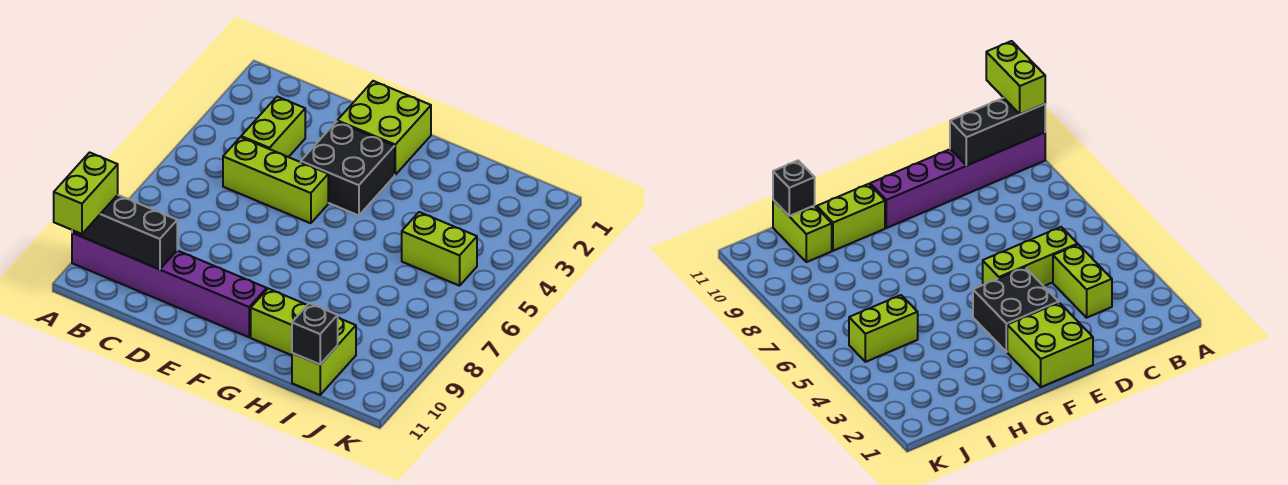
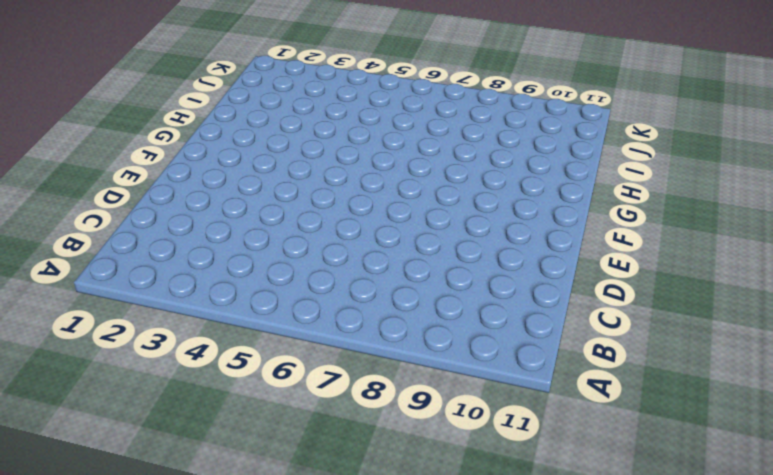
none -> purple brick A10:F10 level 1
none -> lime brick C3:C4 level 1

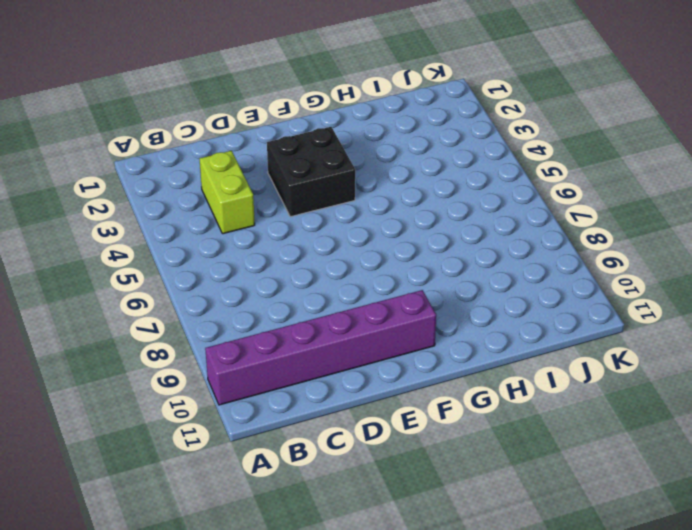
none -> lime brick C5:E5 level 1
none -> lime brick E1:F2 level 1

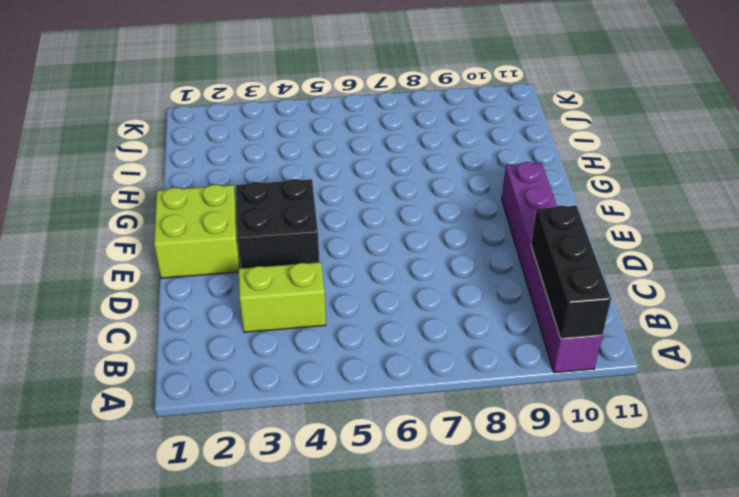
none -> lime brick C5:E5 level 1
none -> lime brick G10:H10 level 1

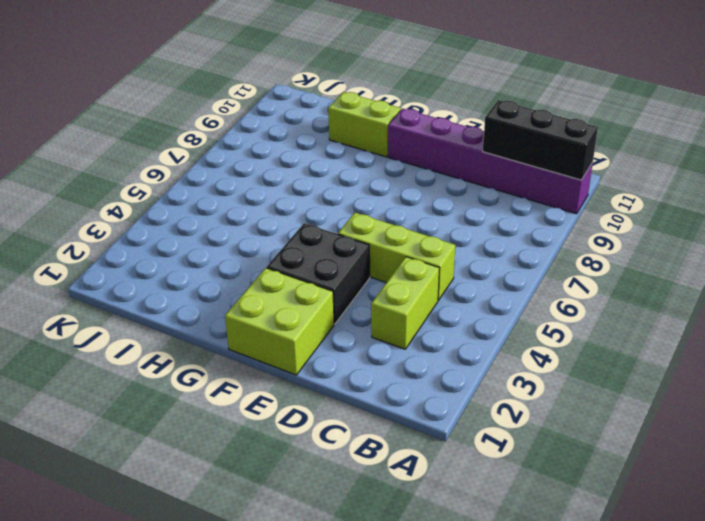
none -> lime brick I5:J5 level 1
none -> lime brick I10:I11 level 1

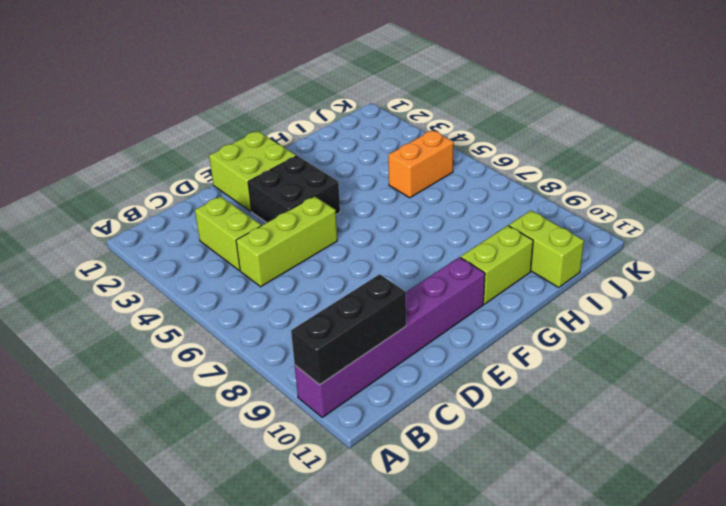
orange brick I5:J5 level 1 -> lime brick I5:J5 level 1
none -> black brick I11 level 2
none -> lime brick A10:A11 level 3

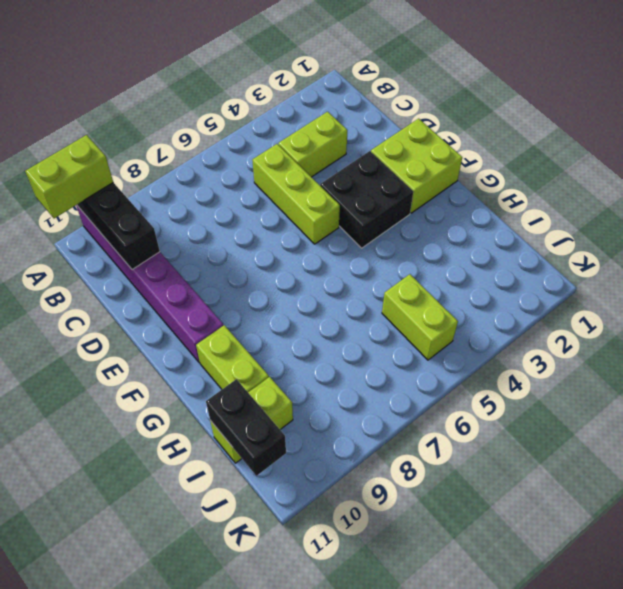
black brick I11:J11 level 2 -> black brick I11 level 2

